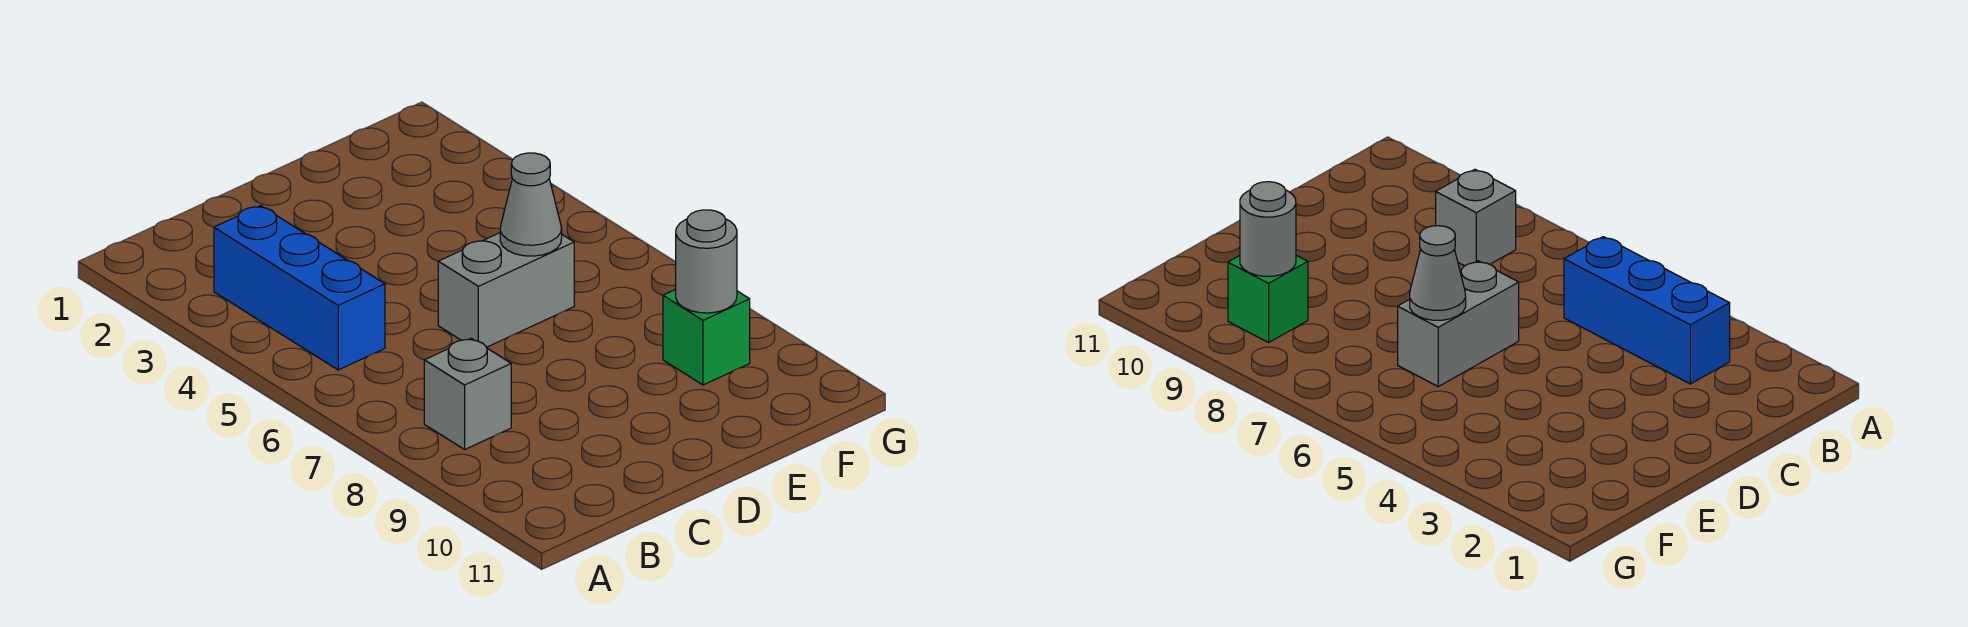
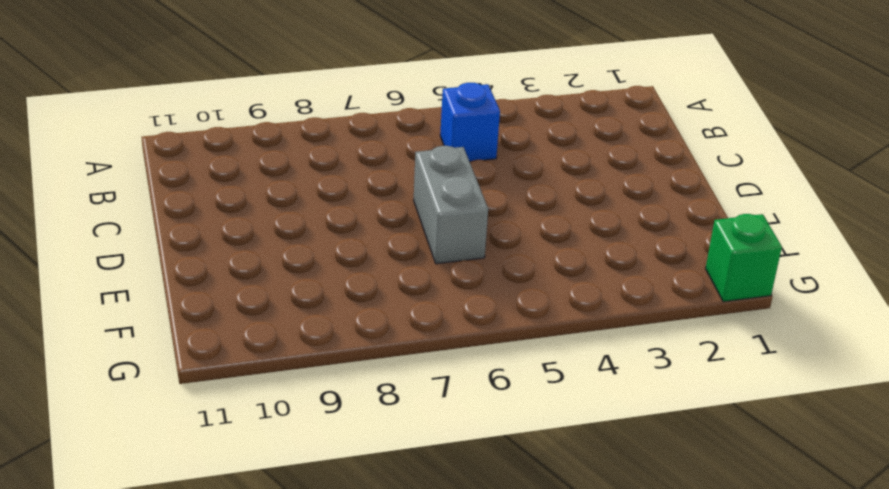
blue brick B5 level 1 -> blue brick B3:B5 level 1
green brick G1 level 1 -> green brick F9 level 1
none -> grey brick B8 level 1
none -> grey cone E6 level 2

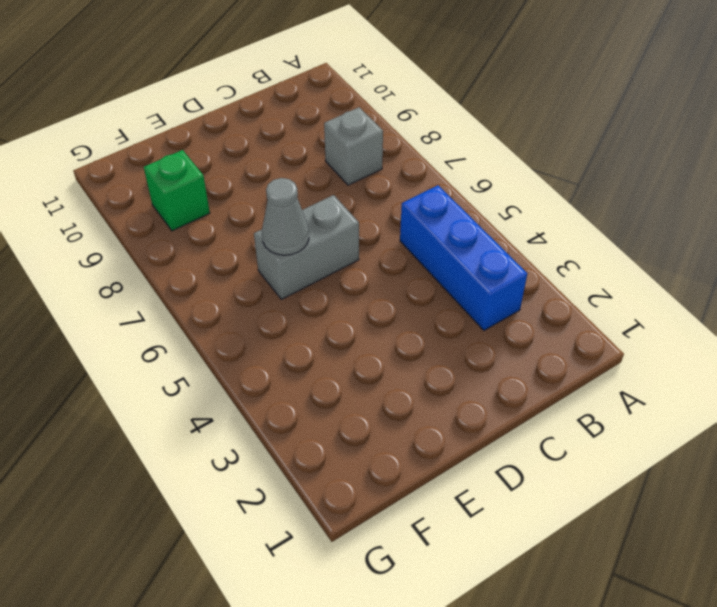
none -> grey round brick F9 level 2

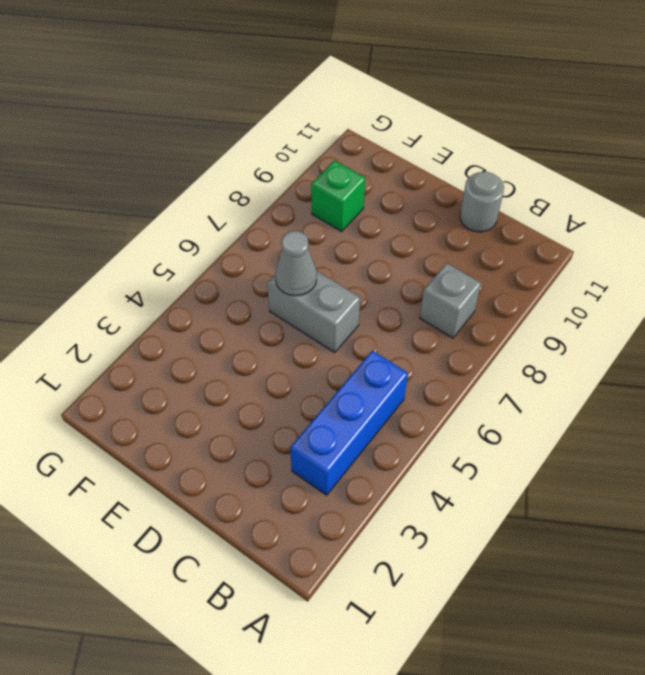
grey round brick C11 level 1 -> grey round brick F9 level 2

